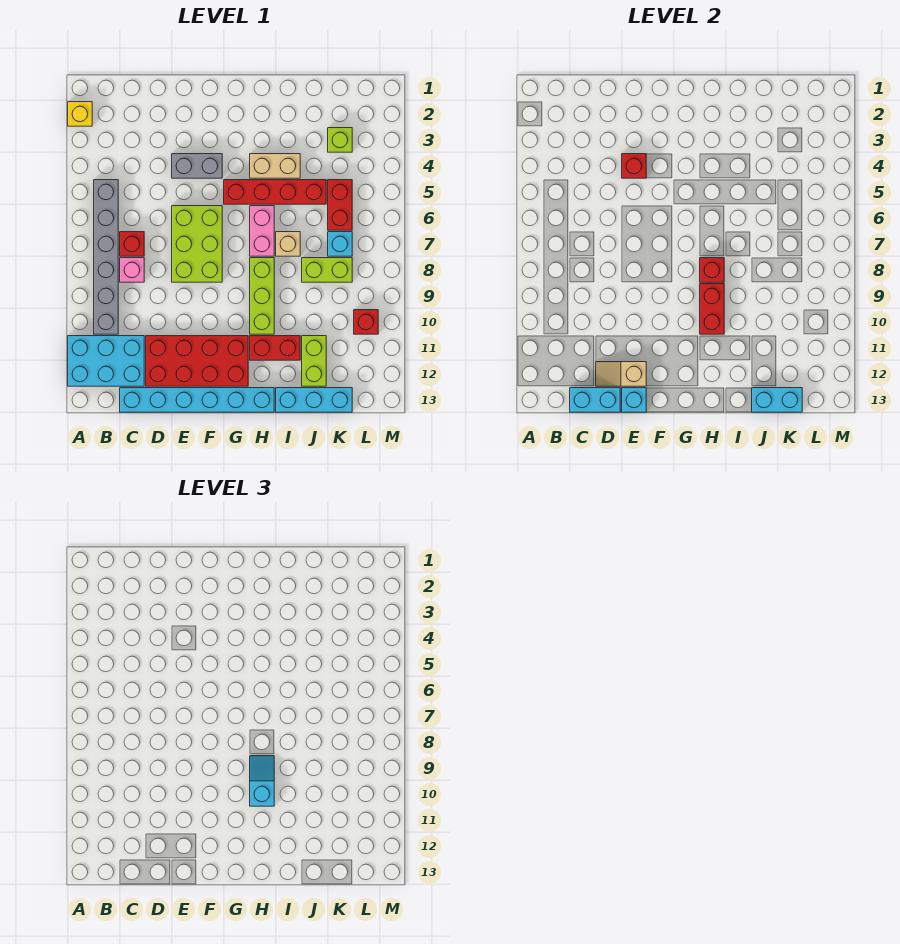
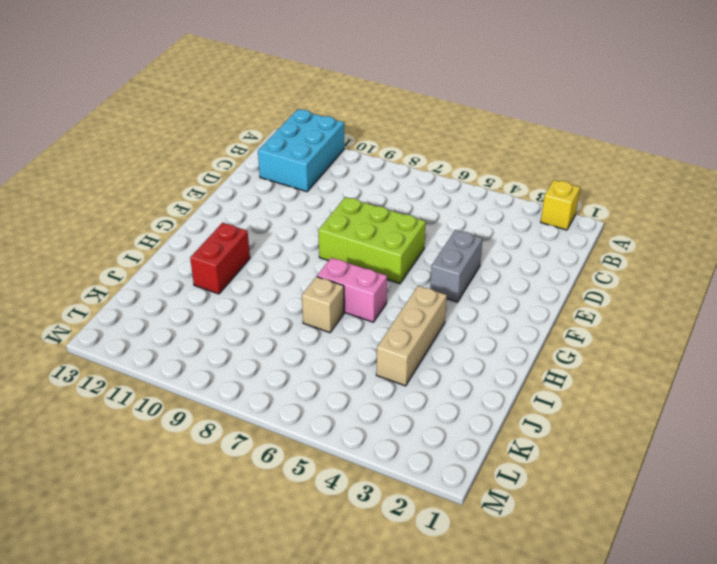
tan brick H4:J4 level 1 -> tan brick H4:I4 level 1
none -> grey brick B5:B10 level 1
none -> red brick C7 level 1
none -> pink brick C8 level 1
none -> cyan brick C13:H13 level 1

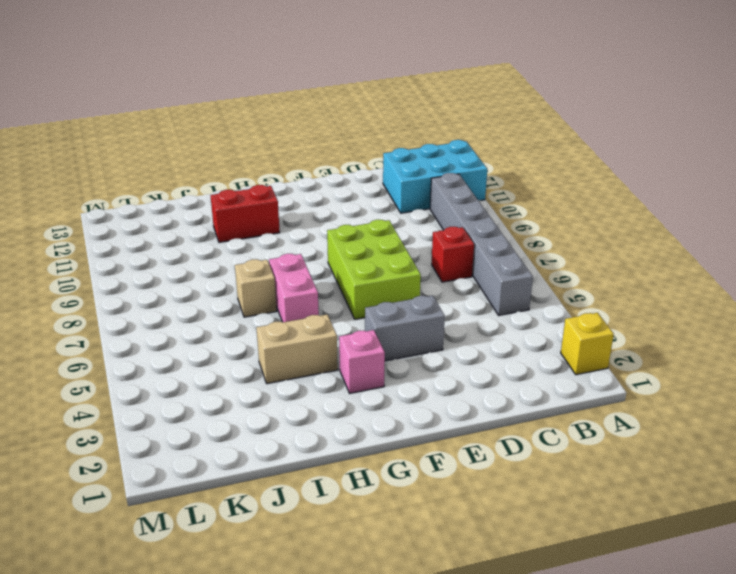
pink brick G3 level 1 -> pink brick C8 level 1
none -> cyan brick C13:H13 level 1
none -> red brick D11:G12 level 1
none -> red brick G5:J5 level 1
none -> lime brick H8:H10 level 1

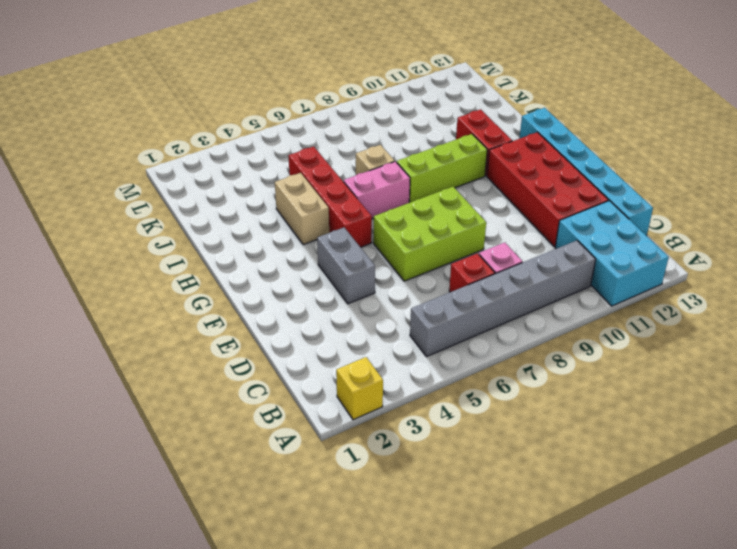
none -> cyan brick I13:K13 level 1
none -> lime brick J8:K8 level 1
none -> lime brick J11:J12 level 1
none -> lime brick K3 level 1

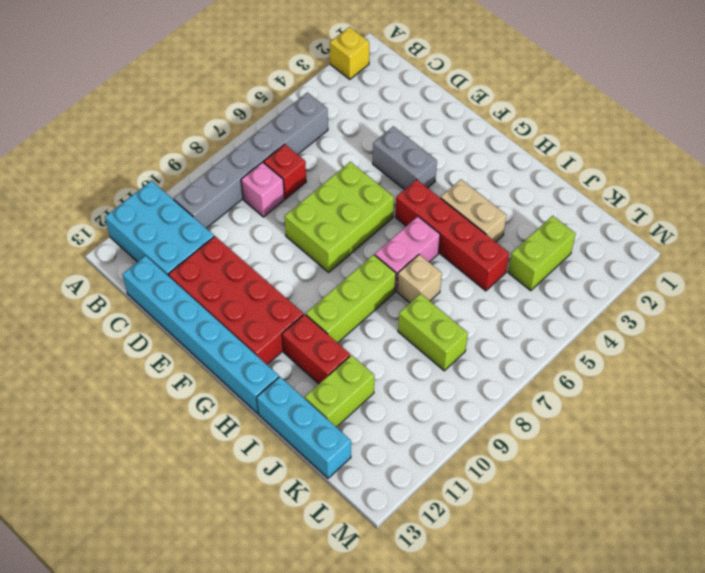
lime brick K3:K4 level 1 -> lime brick K3 level 1
none -> red brick K5:K6 level 1
none -> cyan brick K7 level 1
none -> red brick L10 level 1
none -> cyan brick C13:D13 level 2

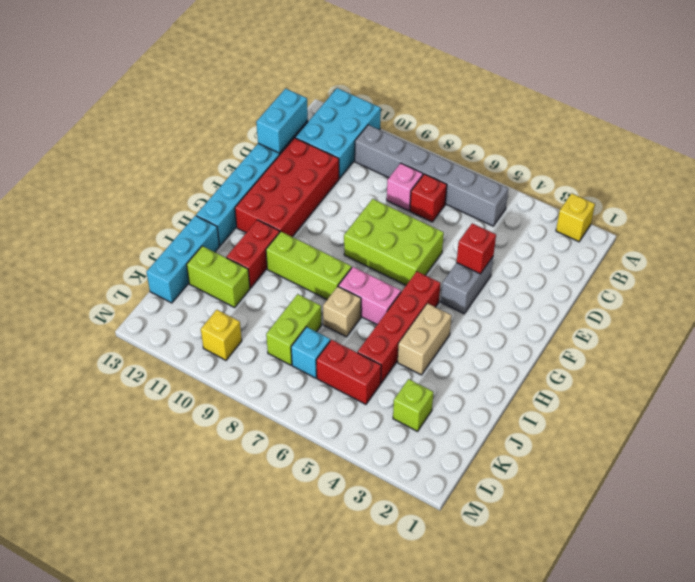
yellow brick L10 level 1 -> red brick L10 level 1
none -> tan slope D12:E12 level 2 top E
none -> cyan brick E13 level 2
none -> red brick H8 level 2
none -> red brick H9:H10 level 2

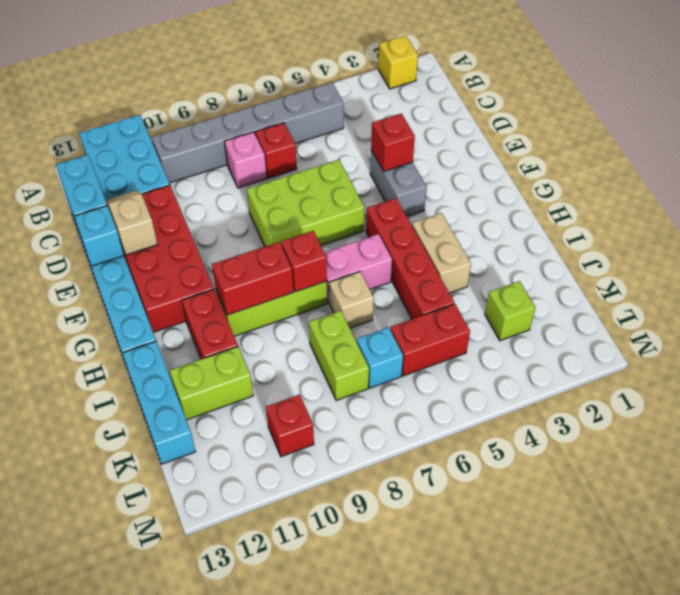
none -> cyan brick J13:K13 level 2
none -> cyan slope H9:H10 level 3 top 10

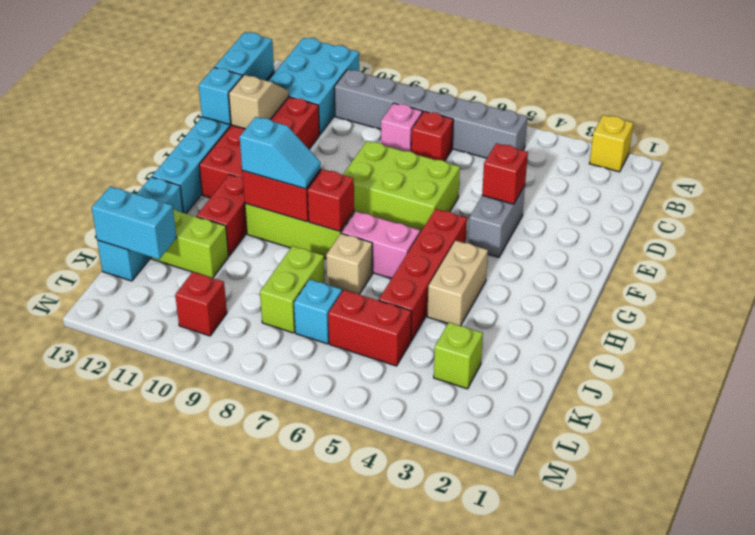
cyan brick K12:K13 level 2 -> cyan brick J13:K13 level 2

